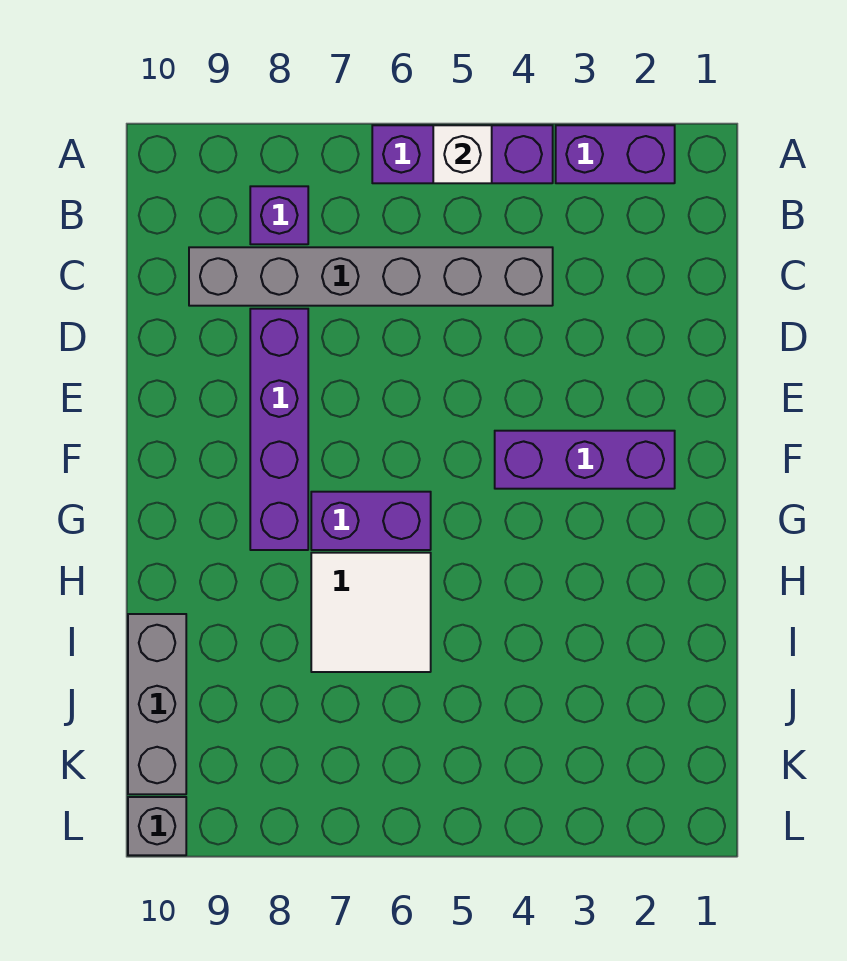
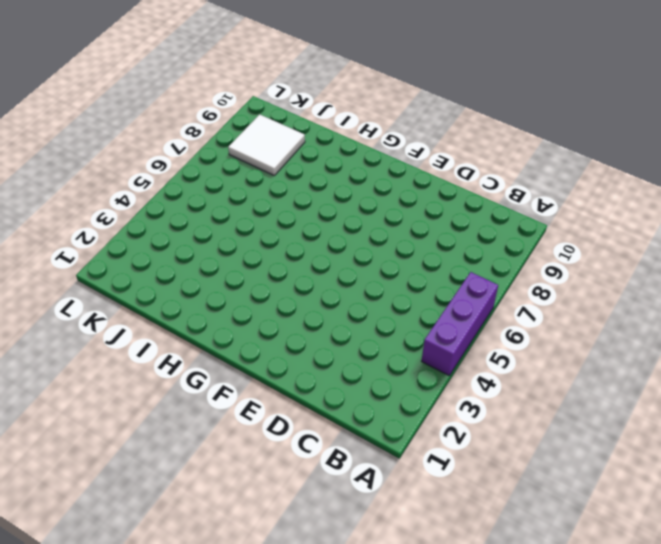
white tile J8:K9 level 1 -> white tile H6:I7 level 1
none -> purple brick A2:A3 level 1
none -> purple brick B8 level 1

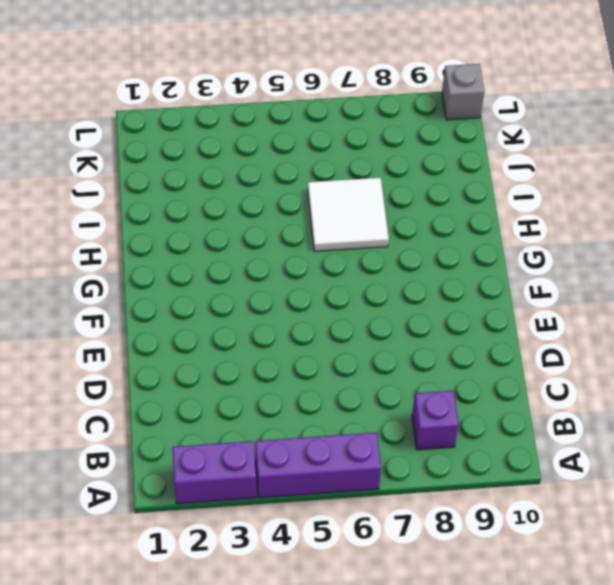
none -> grey brick C4:C9 level 1
none -> purple brick D8:G8 level 1

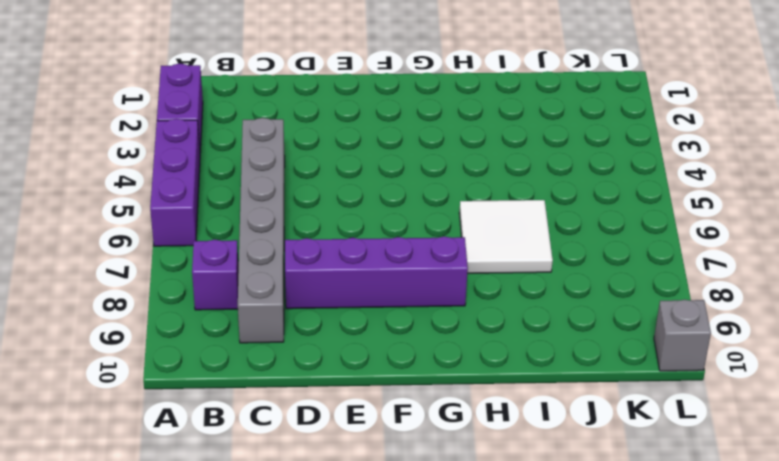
none -> purple brick F2:F4 level 1
none -> purple brick G6:G7 level 1

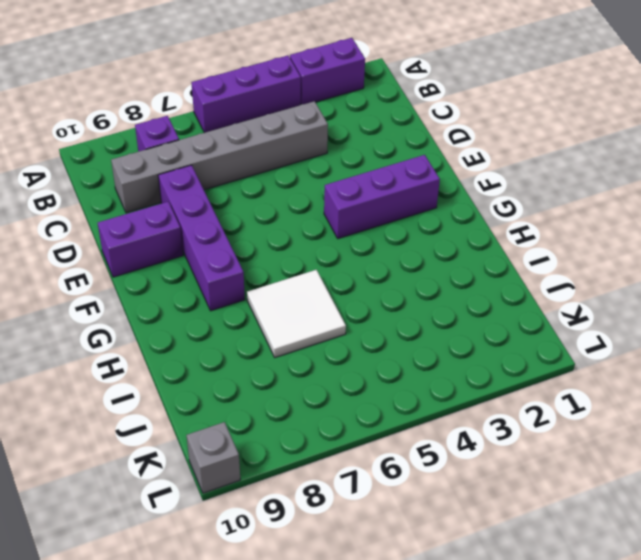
purple brick E9:E10 level 1 -> purple brick G6:G7 level 1
none -> grey brick I10:K10 level 1
none -> white brick A5 level 2

